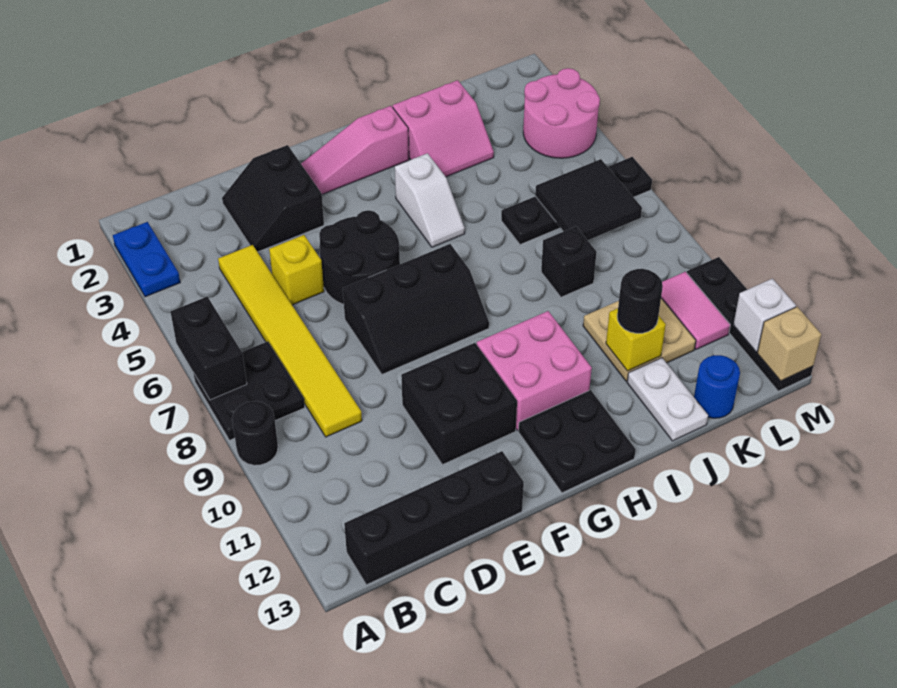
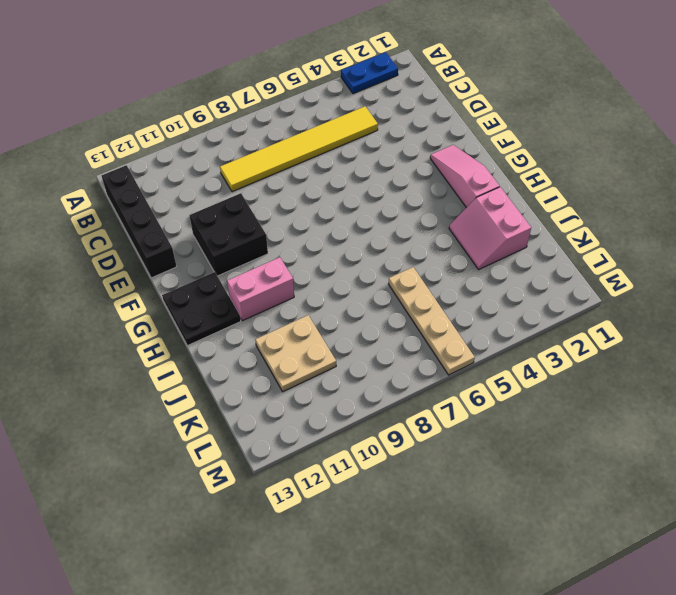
pink brick H10:H11 level 1 -> pink brick G10:H11 level 1
tan plate J6:M6 level 1 -> black plate J6:M6 level 1
none -> black plate A7:B8 level 1
none -> black round brick A9 level 1
none -> black slope D2:E3 level 1 top E

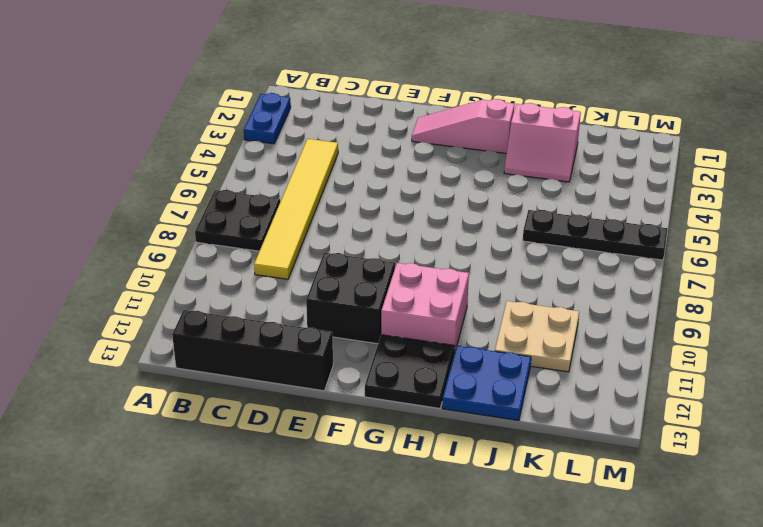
blue plate I12:J13 level 1 -> white plate J12:J13 level 1
none -> black round brick A9 level 1
none -> black slope D2:E3 level 1 top E
none -> yellow brick D5 level 1

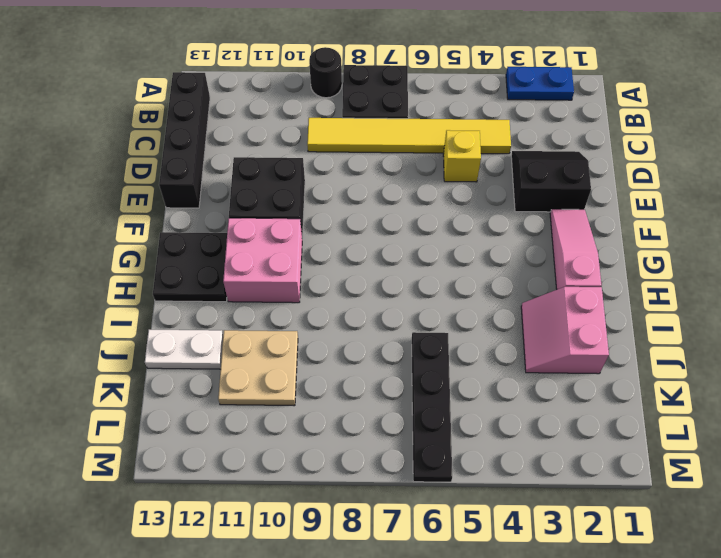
none -> black round brick E5:F6 level 1
none -> black slope E7:G8 level 1 top 7
none -> white slope H4:H5 level 1 top 4

